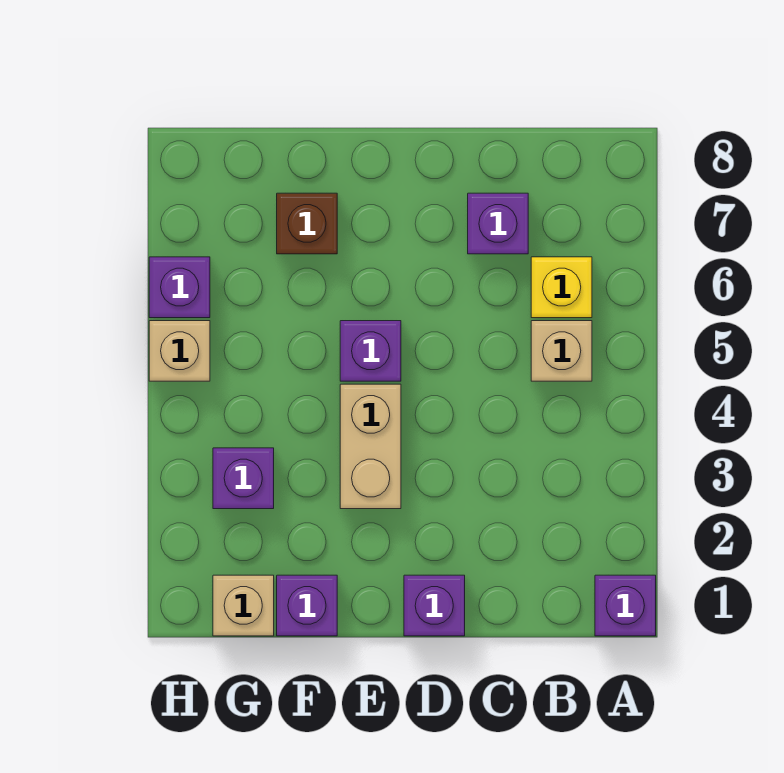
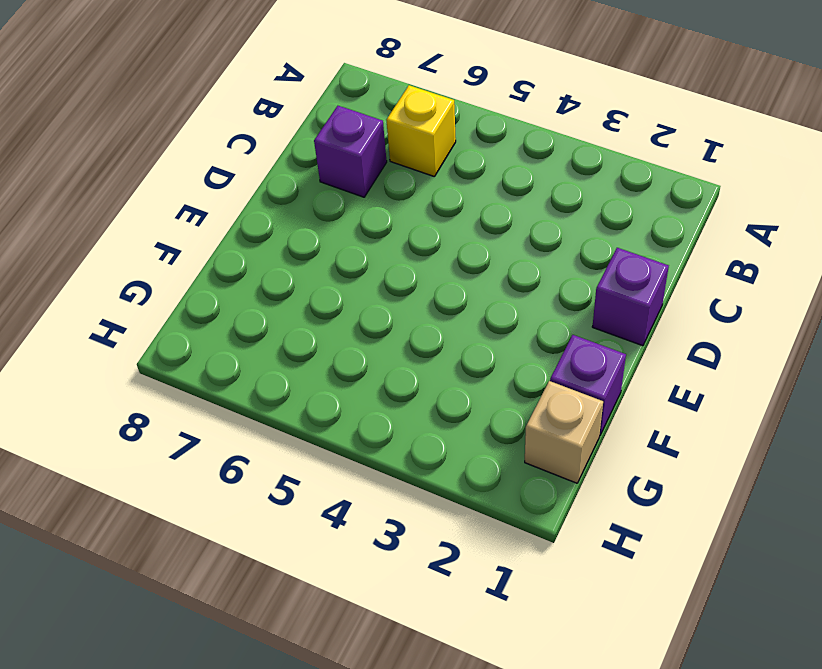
none -> purple brick A1 level 1
none -> tan brick B5 level 1
none -> tan brick E3:E4 level 1

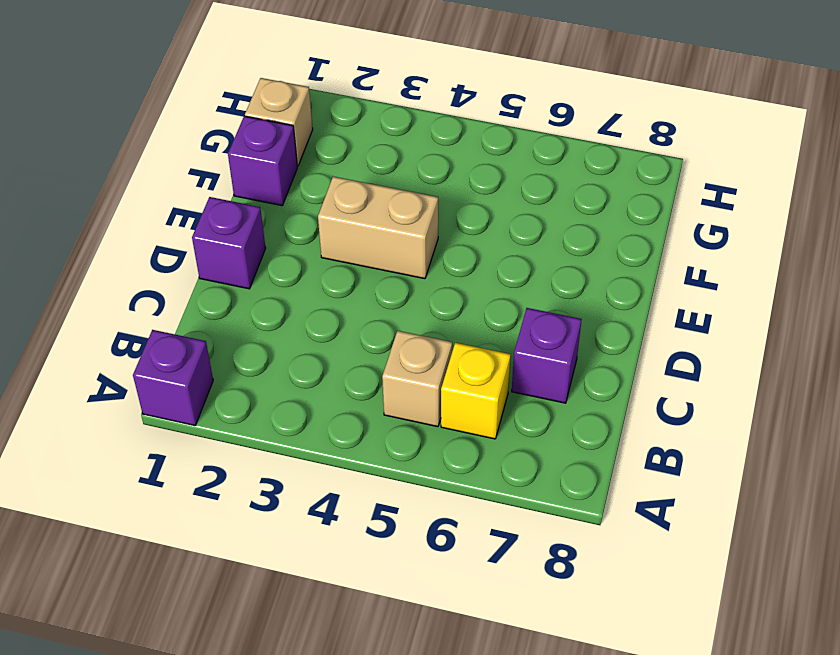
none -> purple brick E5 level 1
none -> brown brick F7 level 1
none -> purple brick G3 level 1

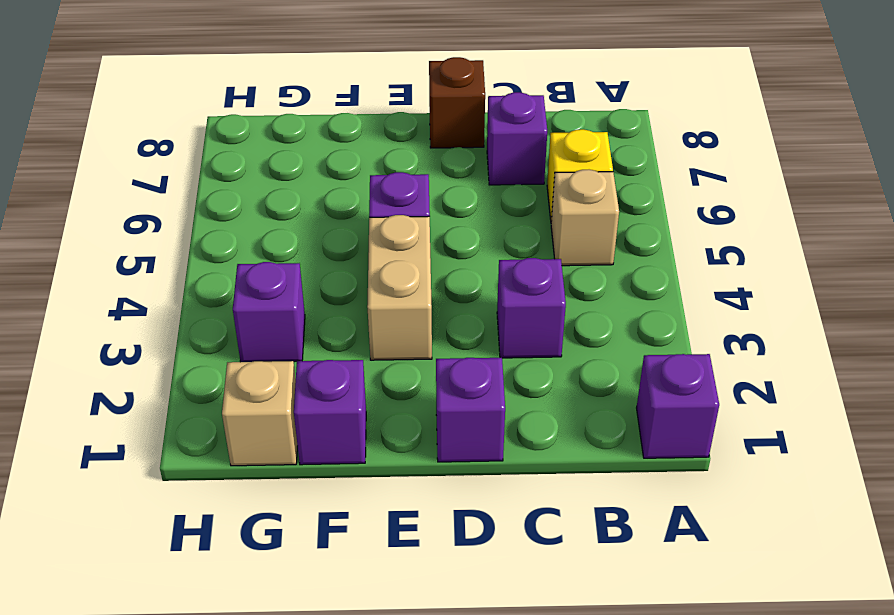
purple brick C3 level 1 -> purple brick H6 level 1
brown brick D8 level 1 -> brown brick F7 level 1
none -> tan brick H5 level 1

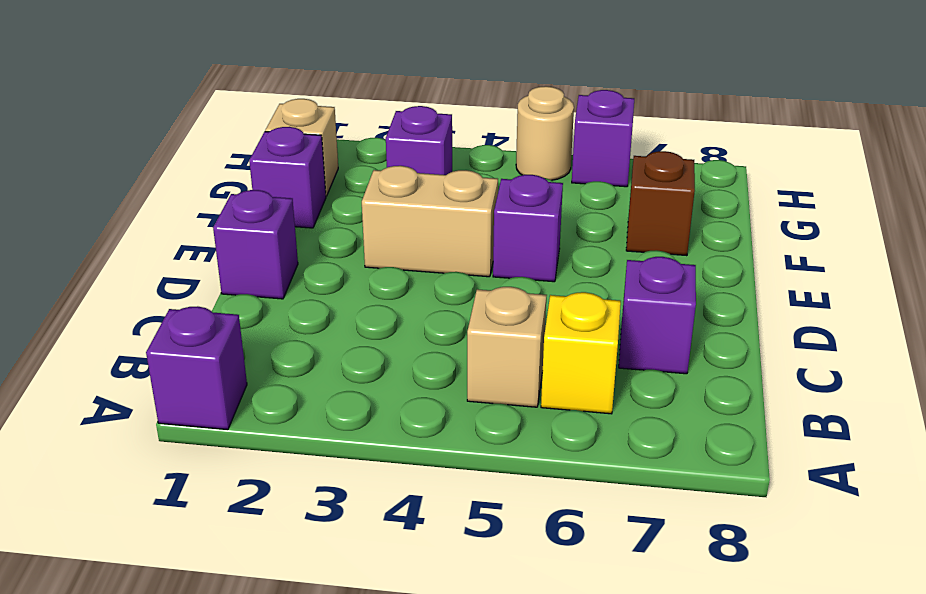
tan round brick H5 level 1 -> tan brick H5 level 1

